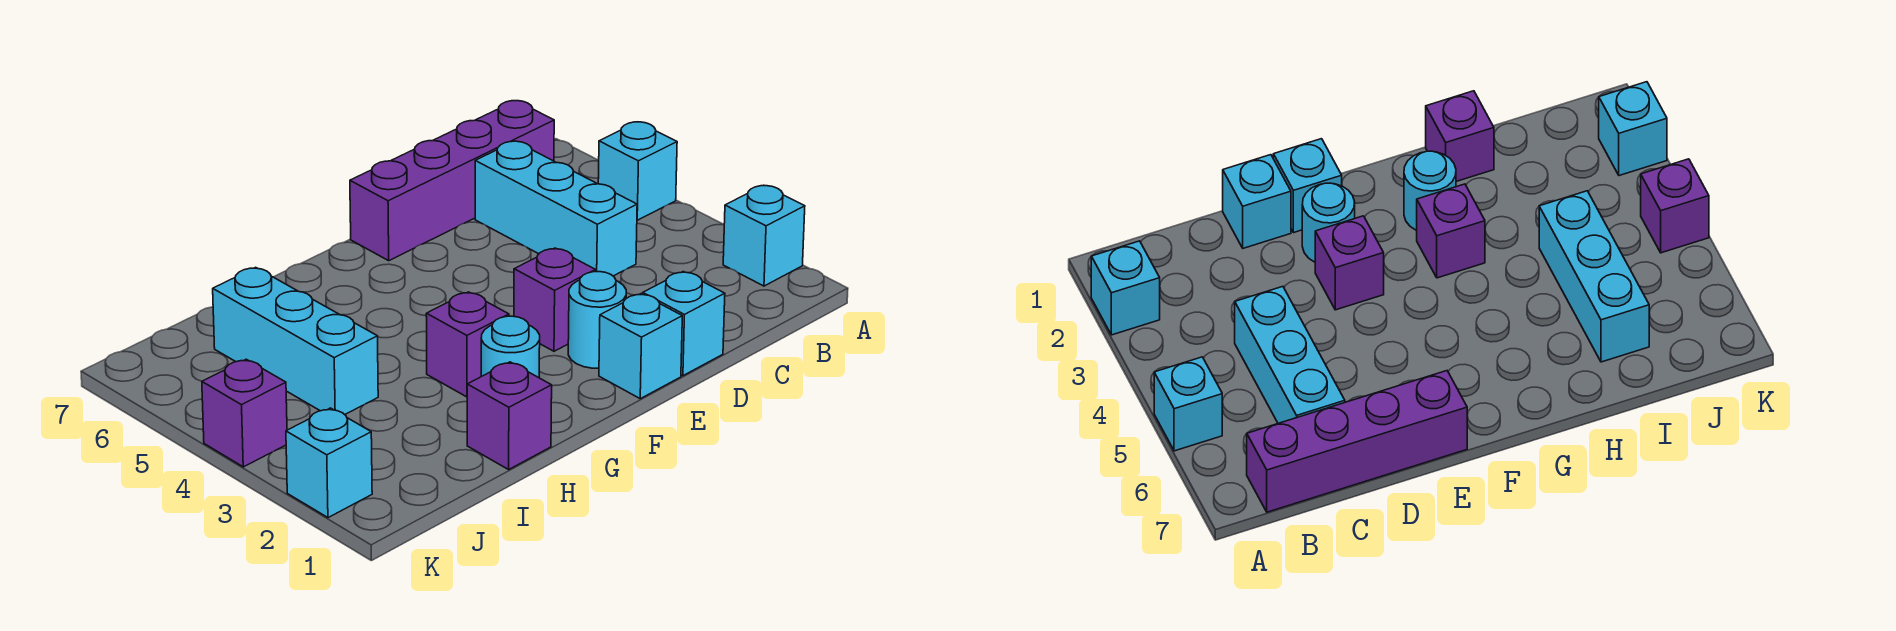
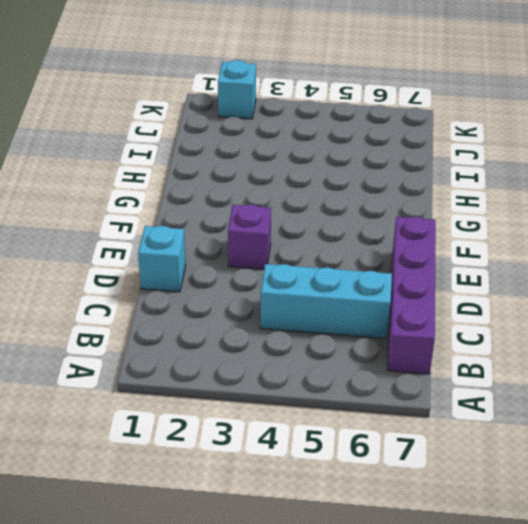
none -> cyan brick A2 level 1
none -> cyan brick A5 level 1
none -> cyan brick E1 level 1

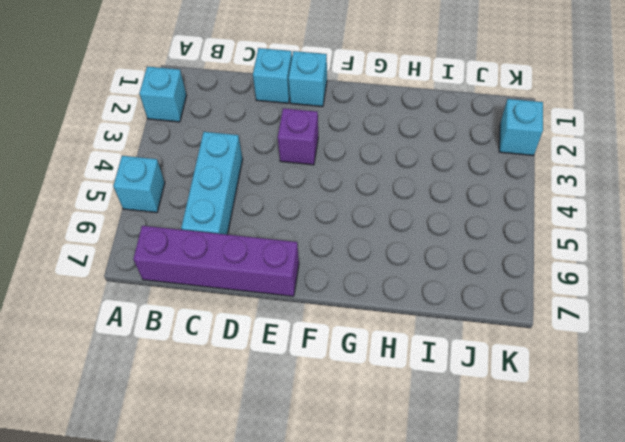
none -> cyan round brick E2 level 1
none -> cyan round brick G2 level 1
none -> purple brick G3 level 1

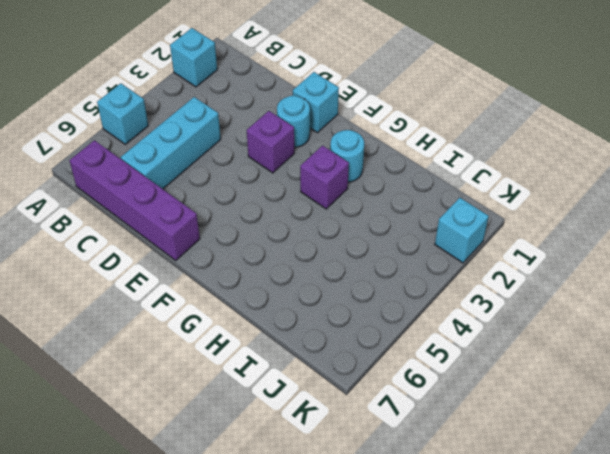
none -> cyan brick D1 level 1
none -> purple brick H1 level 1
none -> cyan brick I4:I6 level 1

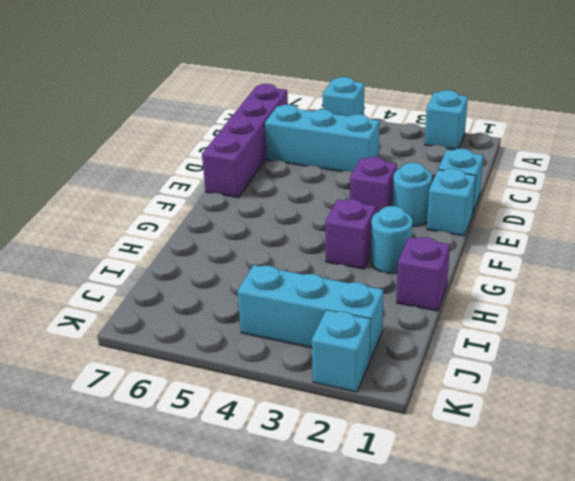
cyan brick J2:J4 level 1 -> cyan brick I4:I6 level 1
none -> purple brick K4 level 1

